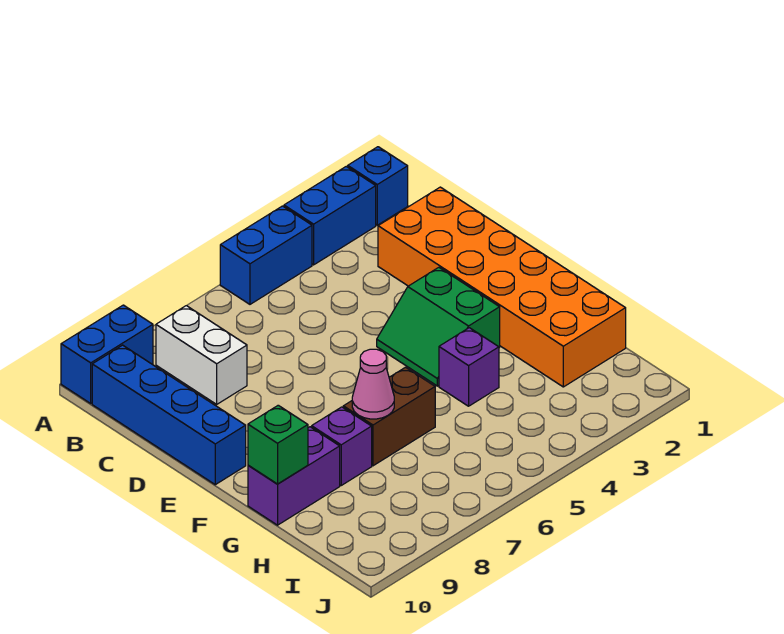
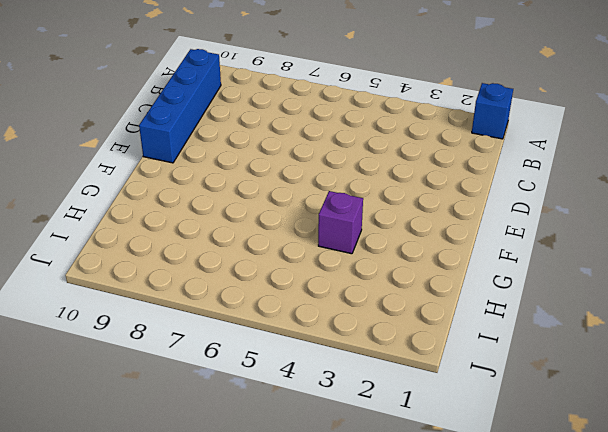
none -> blue brick A2:A3 level 1
none -> blue brick A4:A5 level 1
none -> blue brick A9:A10 level 1

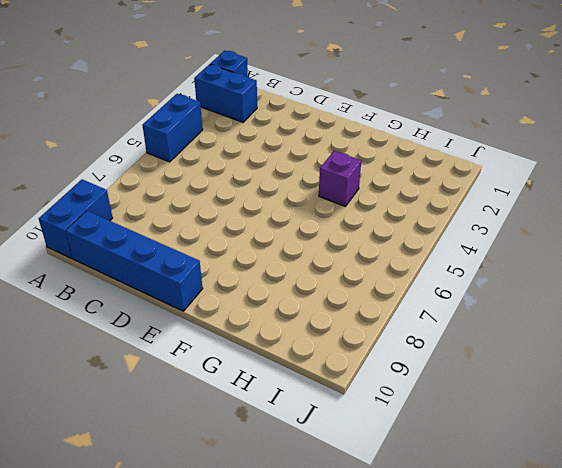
blue brick A2:B2 level 1 -> blue brick A2:A3 level 1
none -> white brick B8:C8 level 1
none -> orange brick C1:H2 level 1
none -> green slope E3:F4 level 1 top 3

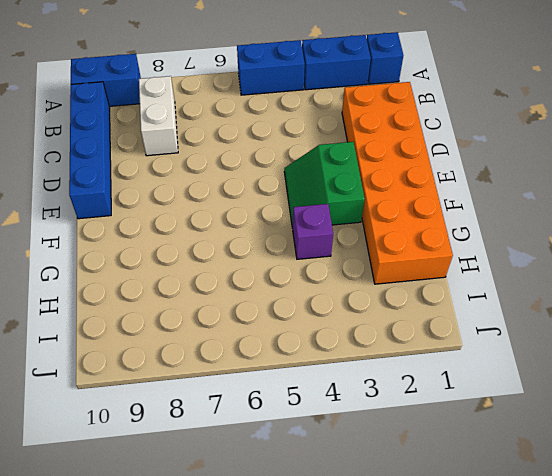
none -> brown brick G6:G7 level 1
none -> purple brick G8 level 1
none -> purple brick G9:G10 level 1

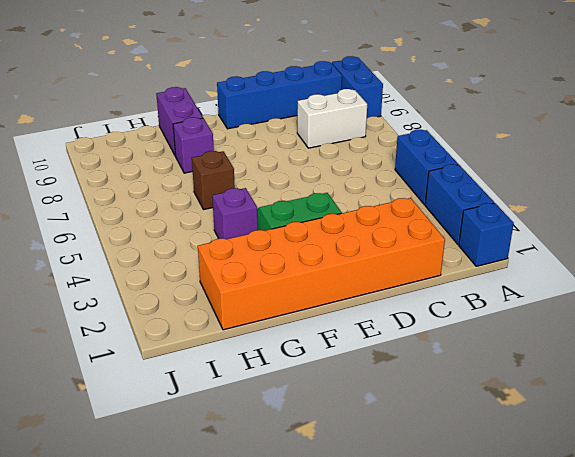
brown brick G6 level 1 -> brown brick G6:G7 level 1
none -> pink cone G7 level 2
none -> green brick G10 level 2

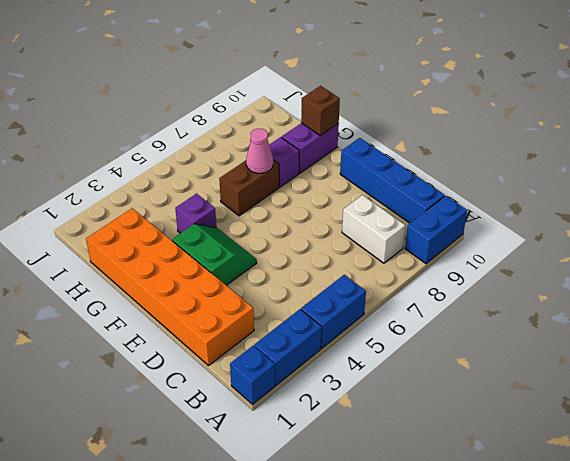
brown brick G10 level 2 -> green brick G10 level 2

